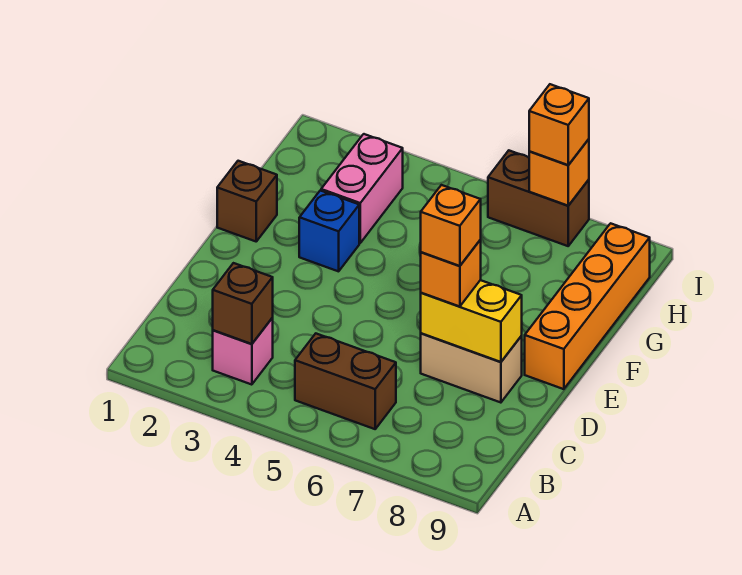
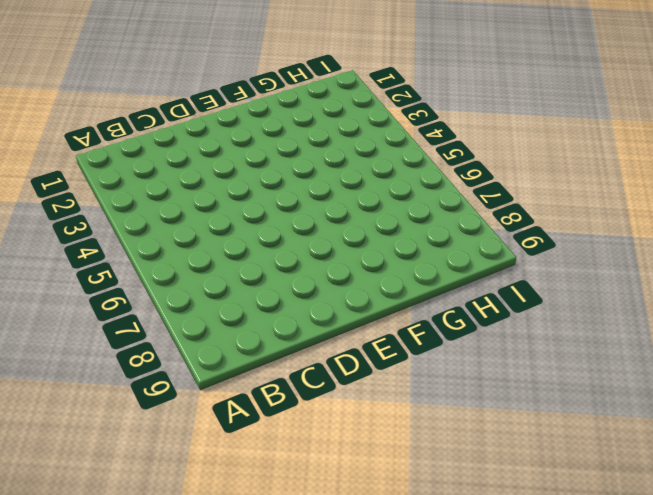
none -> pink brick B3 level 1
none -> brown brick B5:B6 level 1
none -> tan brick D7:D8 level 1

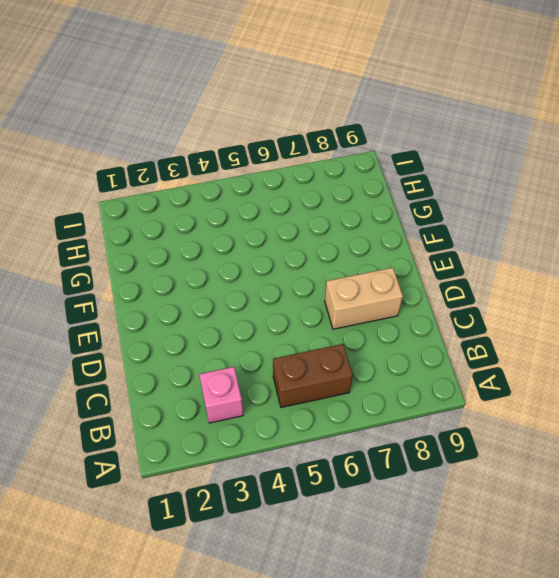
none -> orange brick E9:H9 level 1
none -> brown brick F1 level 1
none -> blue brick F3 level 1

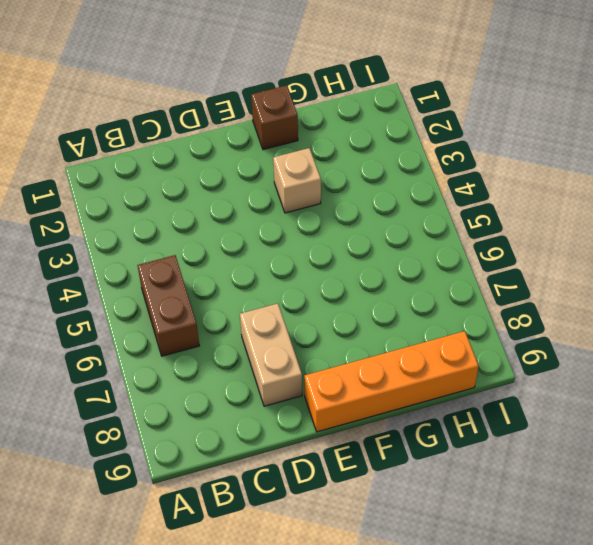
tan brick F3 level 1 -> blue brick F3 level 1
none -> pink brick B3 level 1
none -> pink brick G3:H3 level 1
none -> brown brick I6:I7 level 1

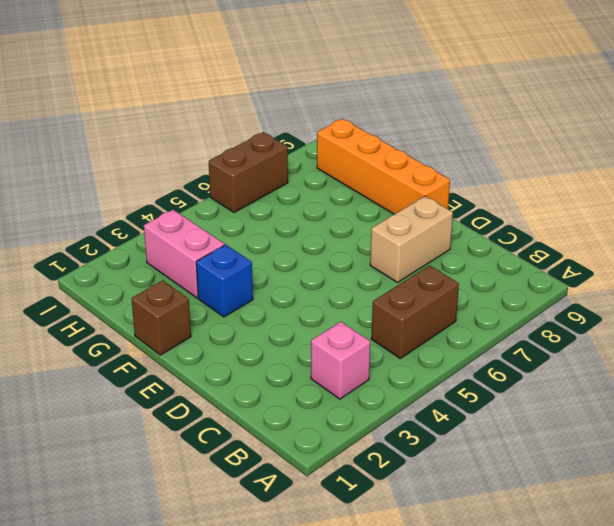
none -> brown brick B3 level 2
none -> yellow brick D7:D8 level 2
none -> orange brick I7 level 2

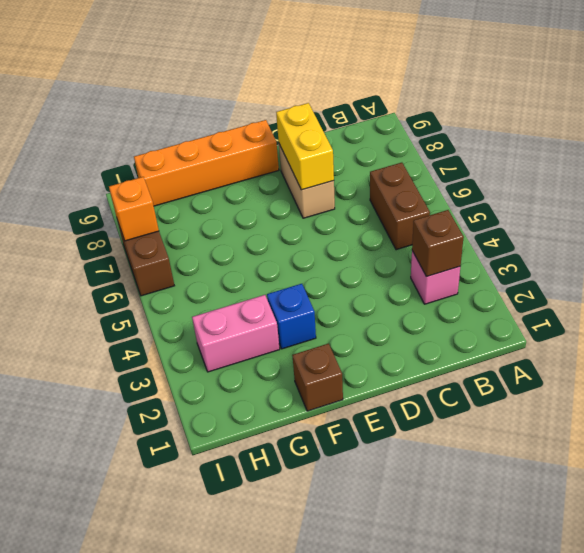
none -> orange brick D7 level 3
none -> orange brick I7 level 3
none -> orange brick D7 level 4

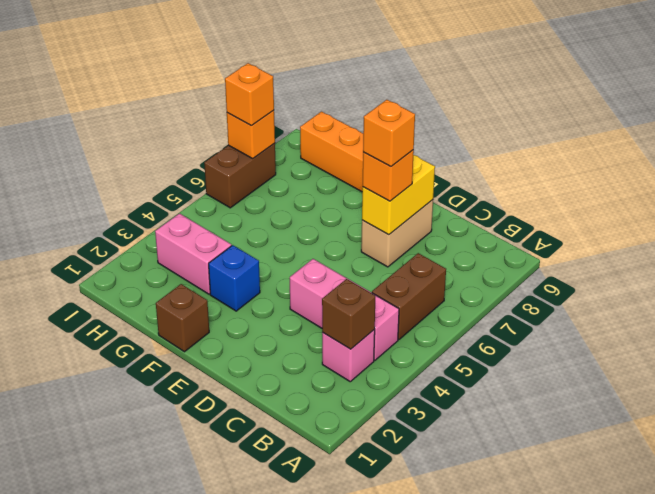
pink brick B4:D4 level 1 -> none

